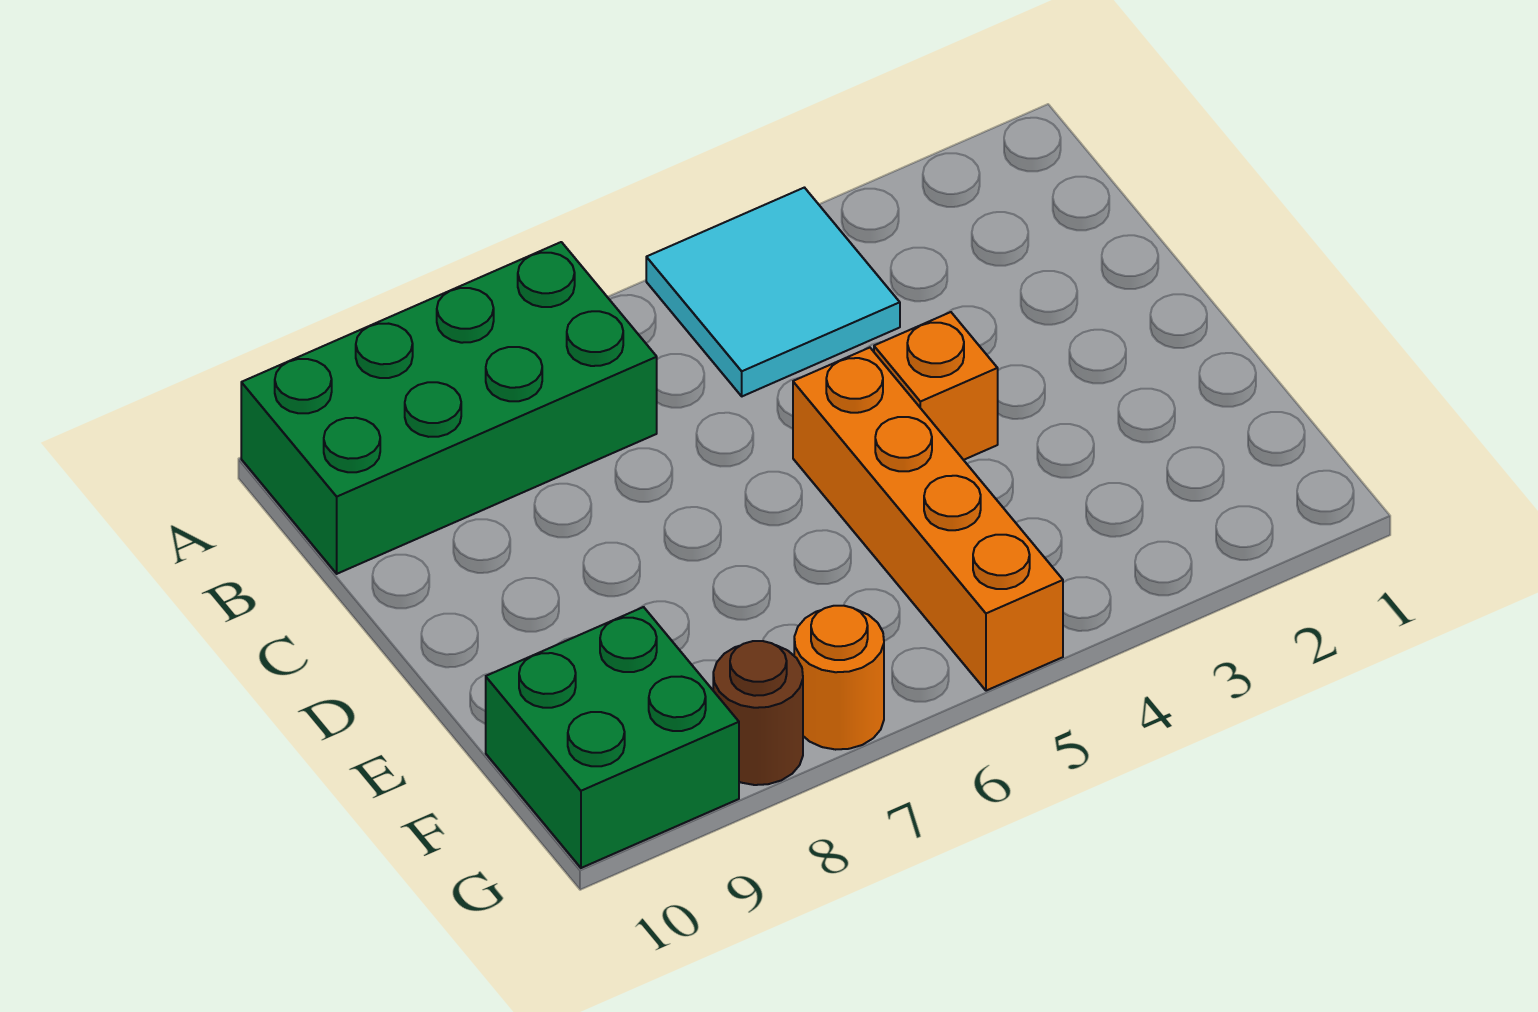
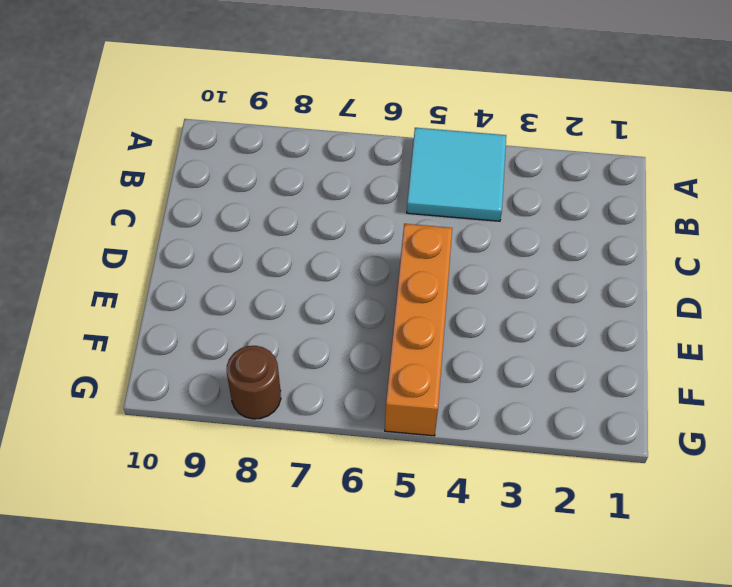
none -> green brick A7:B10 level 1
none -> orange brick D4 level 1

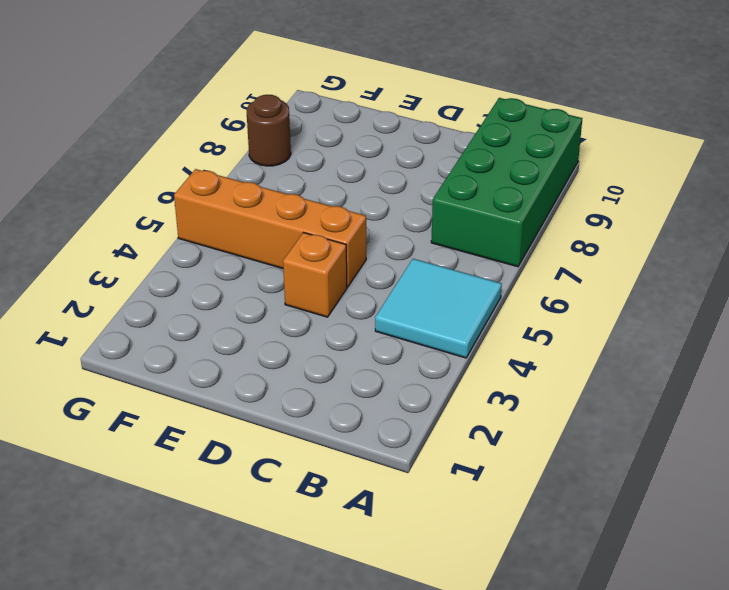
none -> green brick F9:G10 level 1
none -> orange round brick G7 level 1

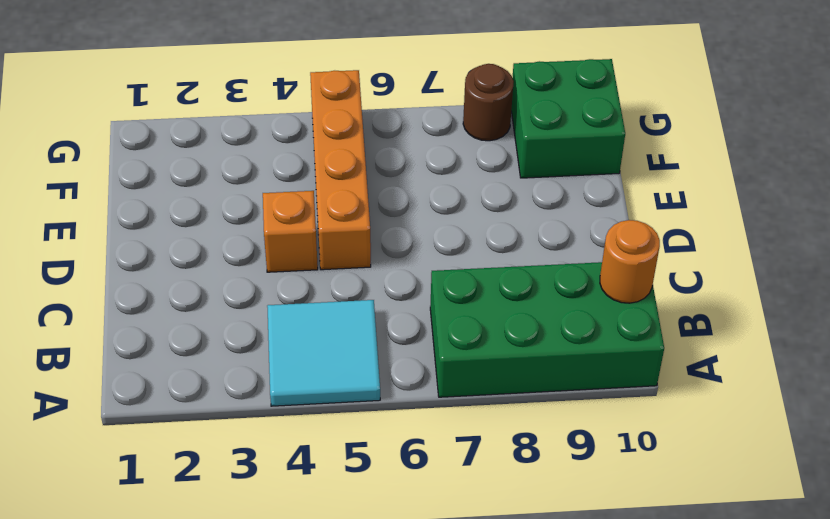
orange round brick B10 level 2 -> orange round brick G7 level 1

